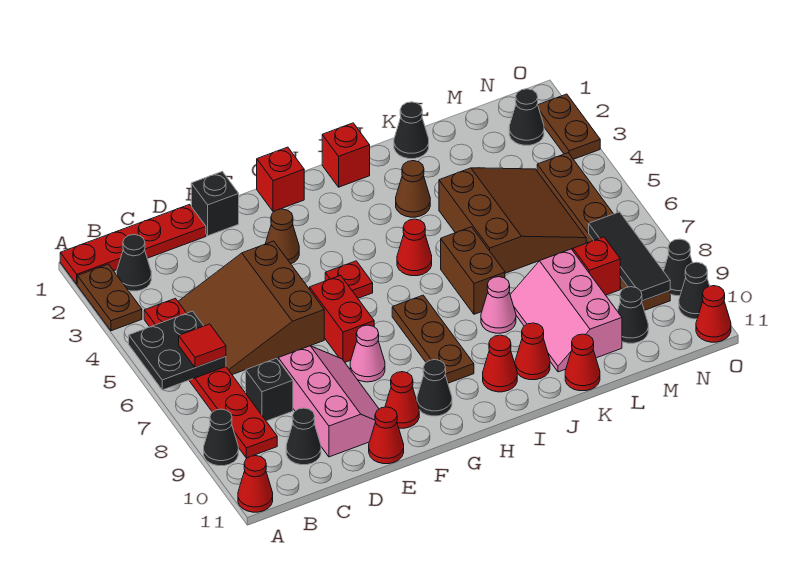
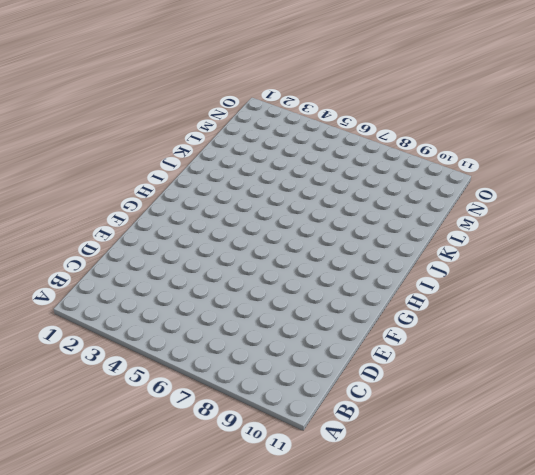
none -> red plate A1:D1 level 1
none -> brown plate A2:A3 level 1
none -> black cone A9 level 1
none -> red cone A11 level 1

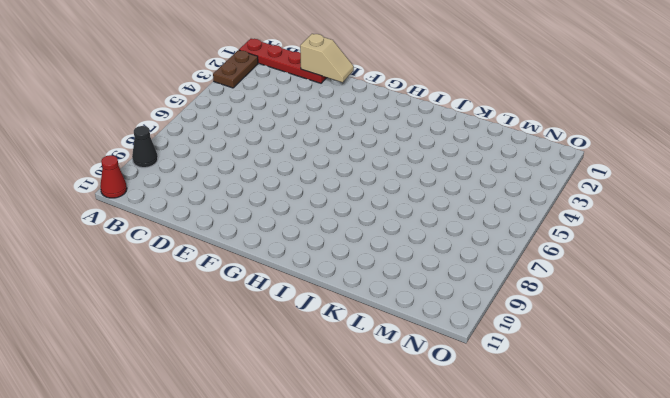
tan slope D1:E1 level 2 top D -> none
none -> black cone B2 level 1
none -> red plate B4:B9 level 1
none -> brown slope C4:E6 level 1 top E
none -> black brick C8 level 1

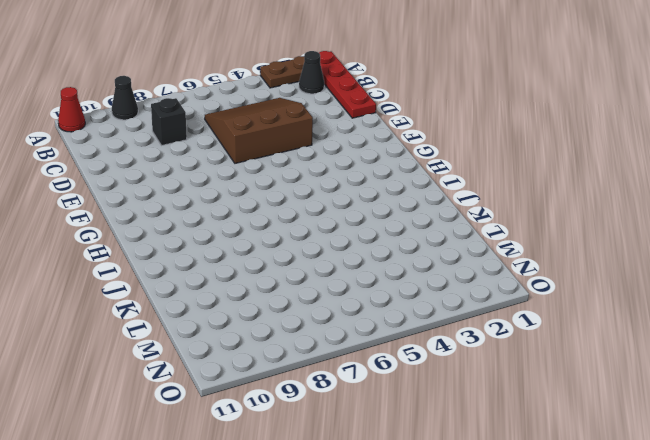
none -> red plate B4:B9 level 1
none -> black cone C10 level 1
none -> pink slope D8:E10 level 1 top D
none -> black brick E1 level 1

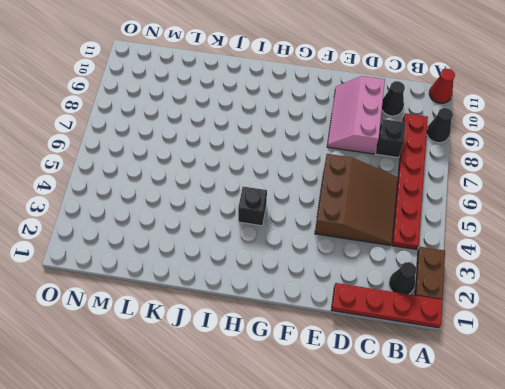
black brick H4 level 1 -> black brick E1 level 1
none -> red cone E11 level 1
none -> brown cone F3 level 1
none -> red brick F6:F7 level 1
none -> pink cone F8 level 1

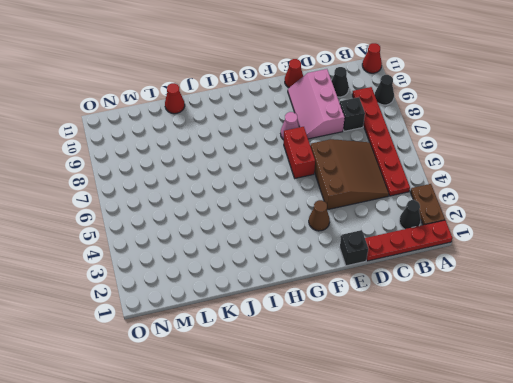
none -> red cone F10 level 1
none -> red brick G1 level 1
none -> red plate G5 level 1
none -> black cone G10 level 1

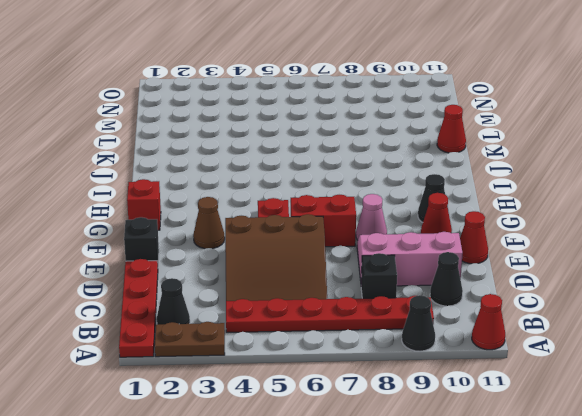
none -> brown plate H7:H9 level 1
none -> red brick I1 level 1
none -> red cone I5 level 1
none -> red cone I10 level 1

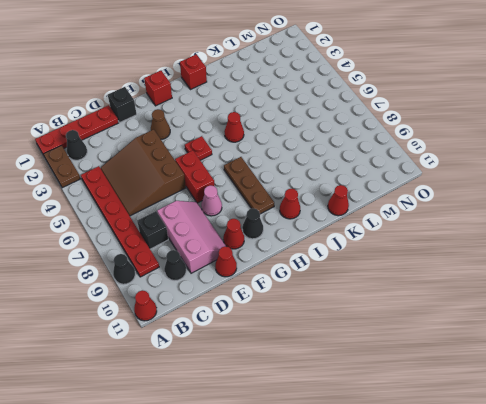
none -> brown cone J3 level 1
none -> brown brick J6:J7 level 1
none -> pink cone J8 level 1
none -> red cone J10 level 1

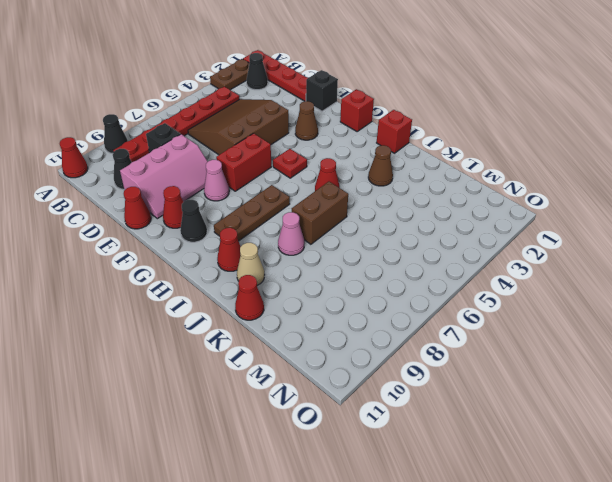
tan cone J10 level 1 -> red cone J10 level 1
none -> black cone K1 level 1
none -> brown slope K4:M6 level 1 top K
none -> pink slope K8:L10 level 1 top L
none -> red brick M8 level 1

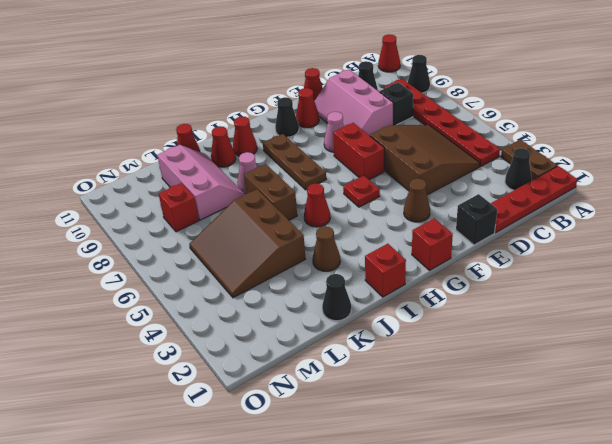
none -> black cone M10 level 1
none -> black cone N2 level 1
none -> brown plate N4:N9 level 1
none -> brown plate O2:O3 level 1

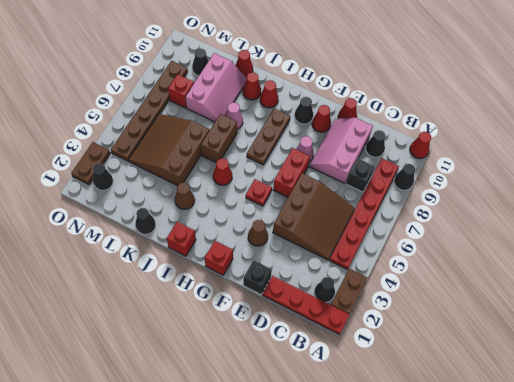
none -> black cone O9 level 1
none -> black cone O10 level 1
none -> red cone O11 level 1
none -> black plate A5:B6 level 2

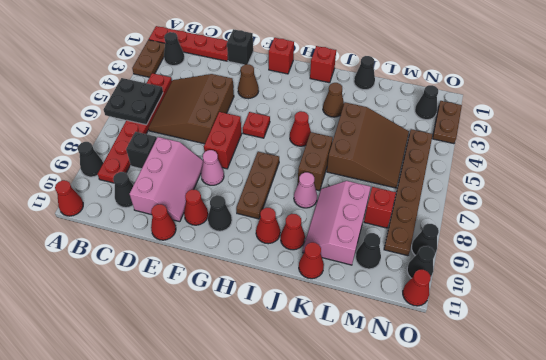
none -> black tile N7:N9 level 2
none -> red tile B6 level 3

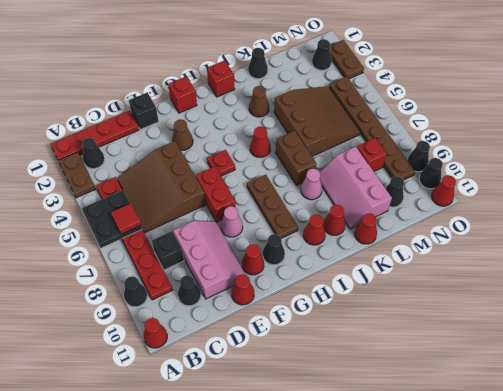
none -> black tile N7:N9 level 2

